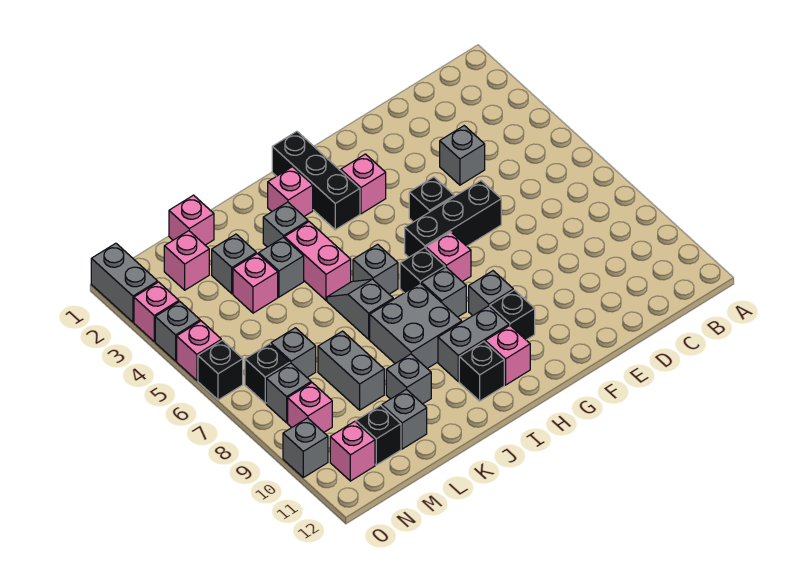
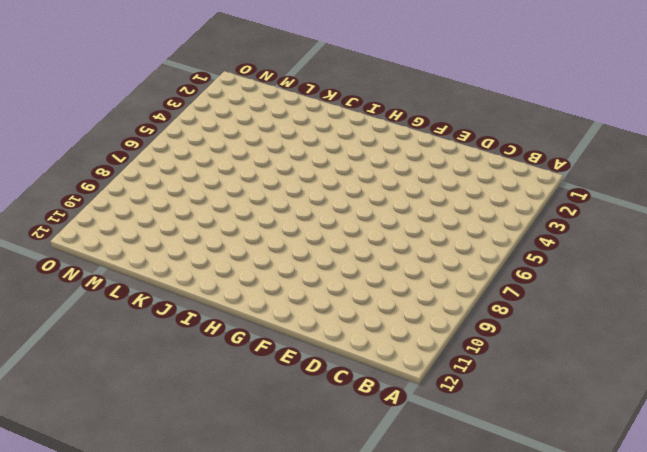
none -> grey brick D4 level 1
none -> black brick E6:G6 level 1
none -> black brick F5 level 1
none -> pink brick G3 level 1

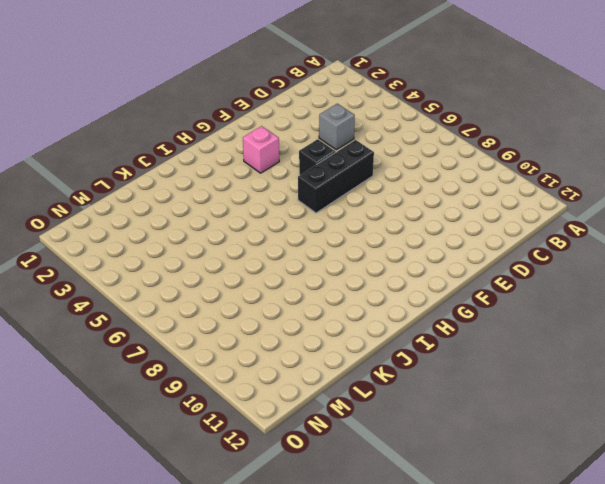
none -> pink brick G7 level 1
none -> grey brick G9 level 1
none -> black brick G10 level 1
none -> black brick H1:H3 level 1

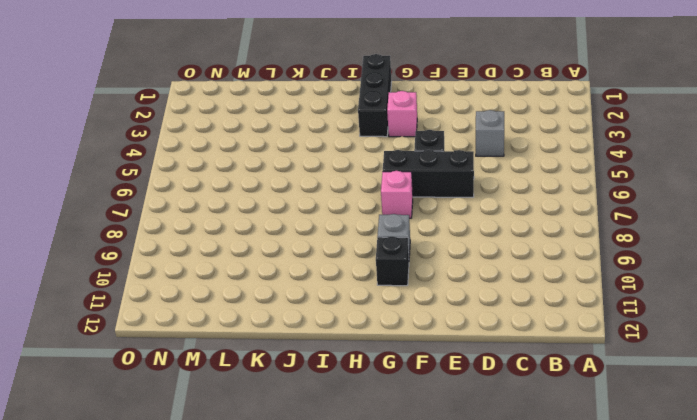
none -> black brick H7 level 1
none -> grey brick H8 level 1
none -> grey brick H10:I10 level 1
none -> pink brick H11 level 1

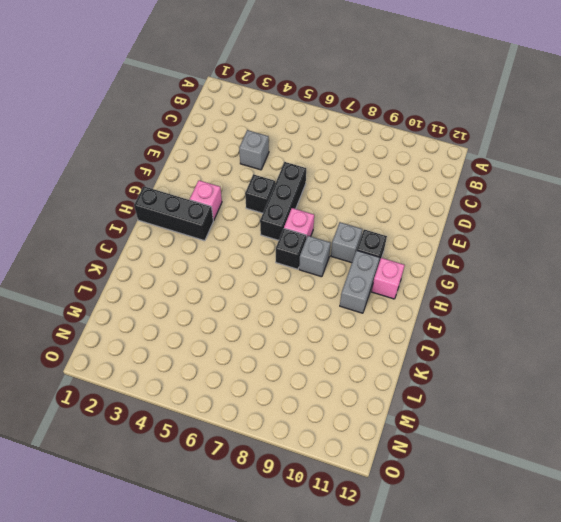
none -> pink brick I2 level 1
none -> grey brick I6 level 1
none -> grey brick I8:J9 level 1
none -> black brick I11 level 1

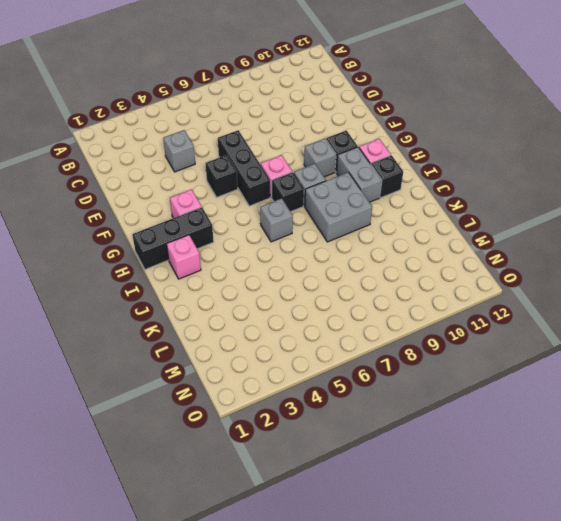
none -> grey brick J3 level 1
none -> pink brick J4:J5 level 1
none -> grey slope J6:J7 level 1 top 7
none -> grey brick K4 level 1

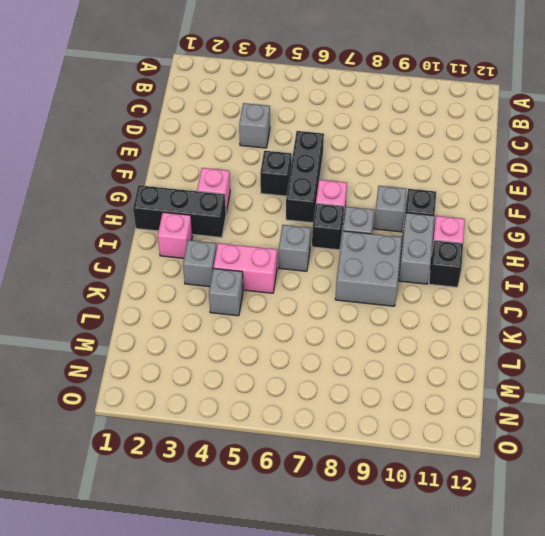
none -> grey slope J6:J7 level 1 top 7
none -> grey brick K10 level 1
none -> pink brick L1 level 1
none -> grey brick L3 level 1

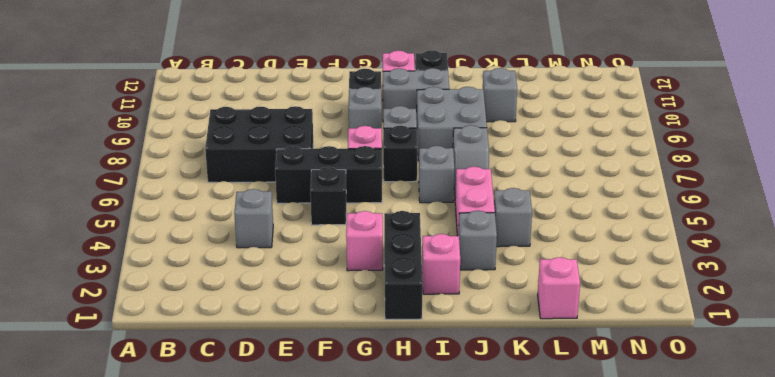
black brick C7:E8 level 1 -> none
none -> grey brick L3 level 1
none -> pink brick L4 level 1
none -> grey brick L8:L9 level 1
none -> grey brick L11 level 1

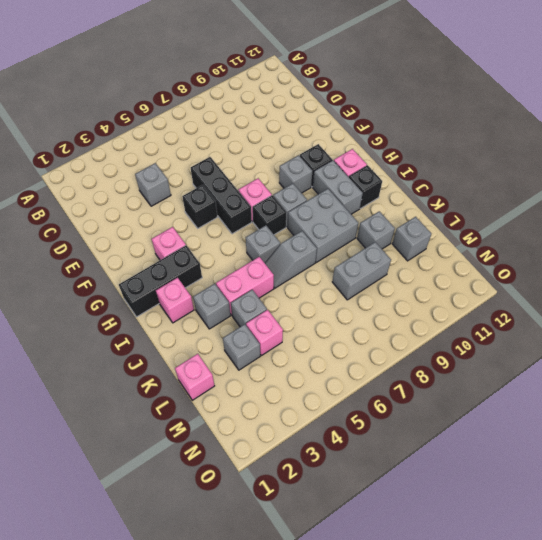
none -> pink brick M2 level 1
none -> grey brick M7 level 1
none -> black brick M11 level 1
none -> black brick N7 level 1

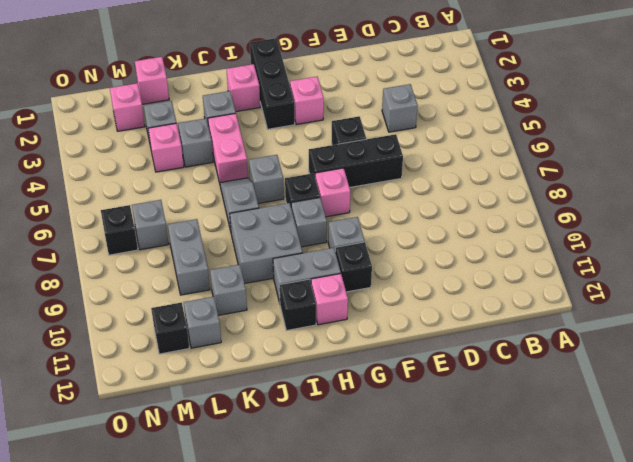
none -> grey brick N8 level 1
none -> pink brick N9 level 1
none -> pink brick N11 level 1
none -> grey brick O1:O2 level 1

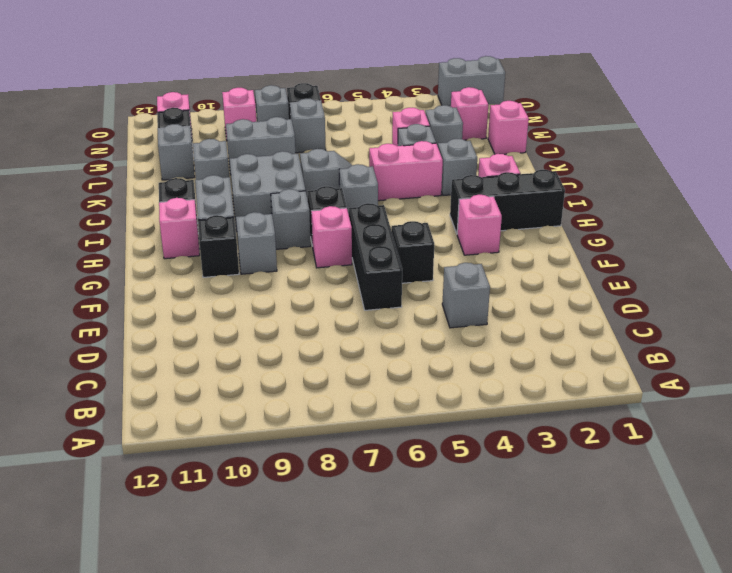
none -> pink brick O3 level 1
none -> grey brick O4 level 1
none -> pink brick O5 level 1
none -> black brick O6 level 1

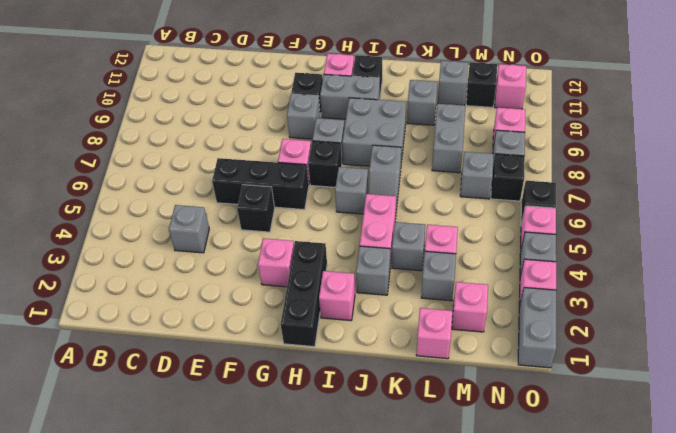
none -> grey brick O10 level 1

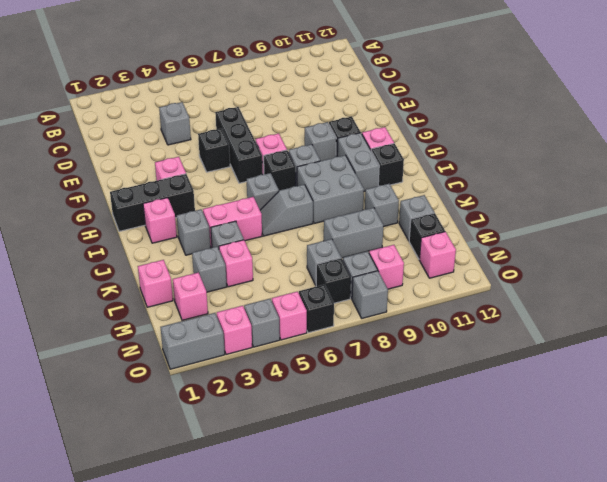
grey brick O8 level 1 -> grey brick O10 level 1

